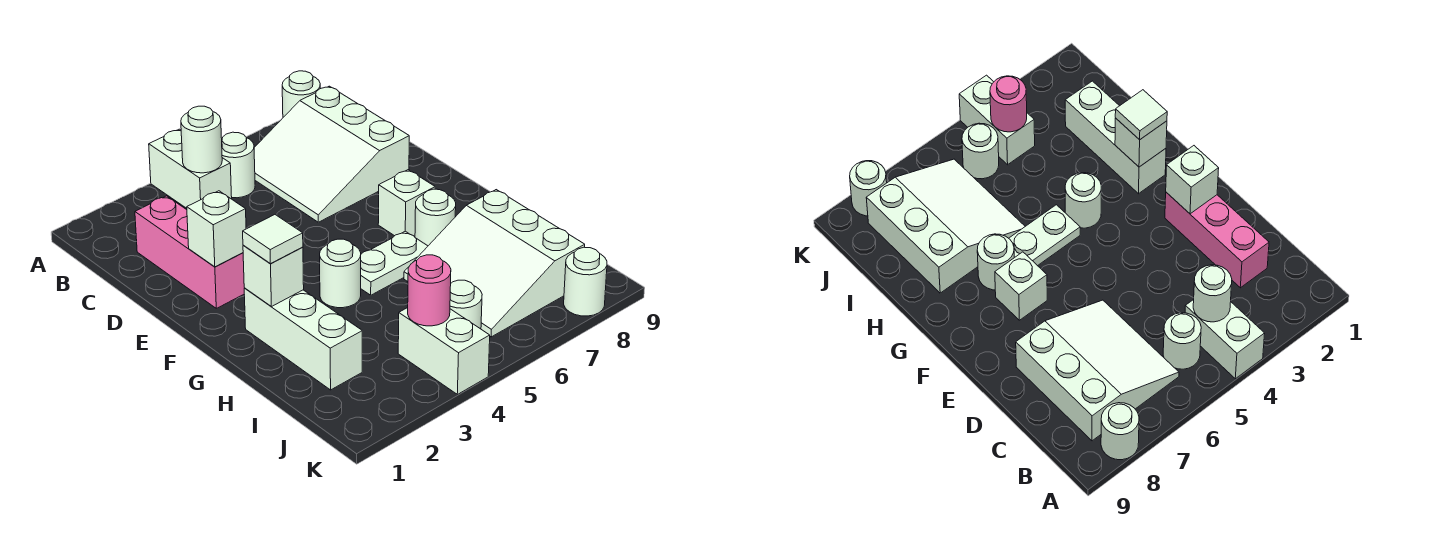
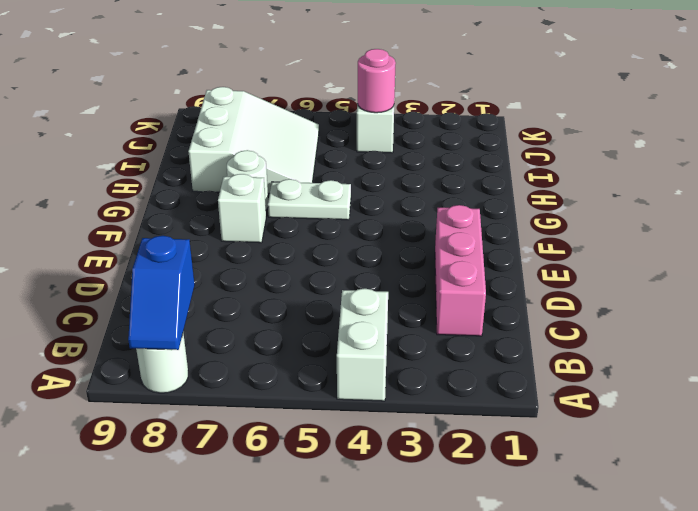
blue slope A8:B8 level 2 top B -> none
none -> white round brick B5 level 1
none -> white slope B6:D8 level 1 top 8
none -> white brick G2:I2 level 1

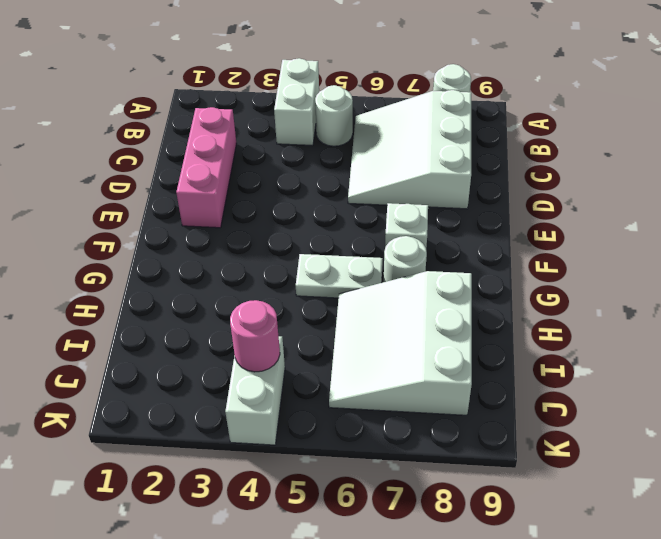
none -> white brick G2:I2 level 1
none -> white round brick G4 level 1
none -> white round brick J5 level 1

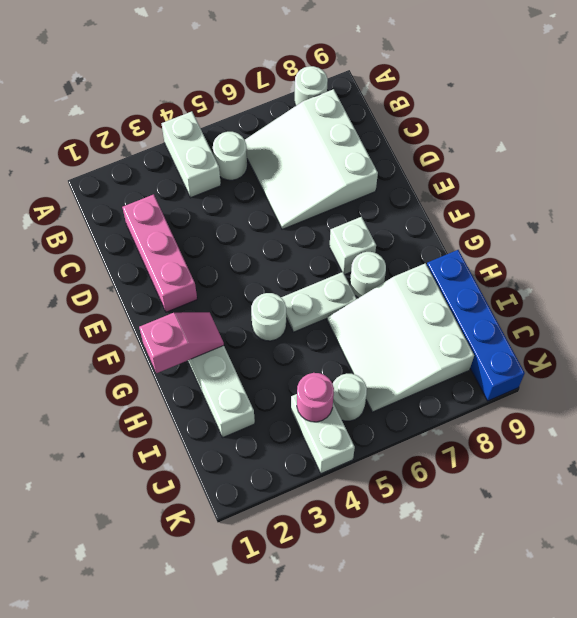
pink slope G1:G2 level 2 top 1 -> white brick G2 level 2
blue brick H9:K9 level 1 -> none
none -> white round brick K8 level 1
none -> white round brick B4 level 2
none -> white brick E2 level 2

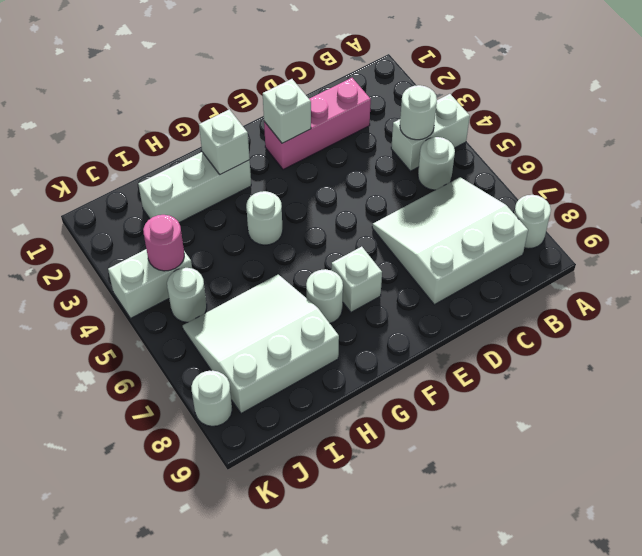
none -> white plate G5:G6 level 1
none -> white tile G2 level 3

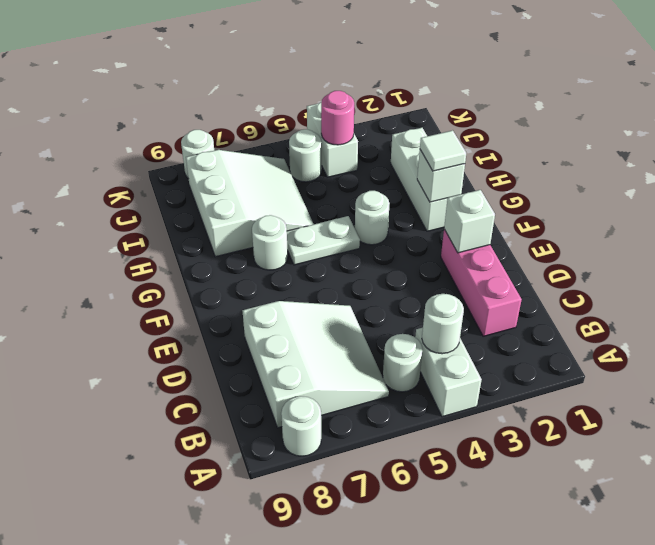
none -> white brick F7 level 1

